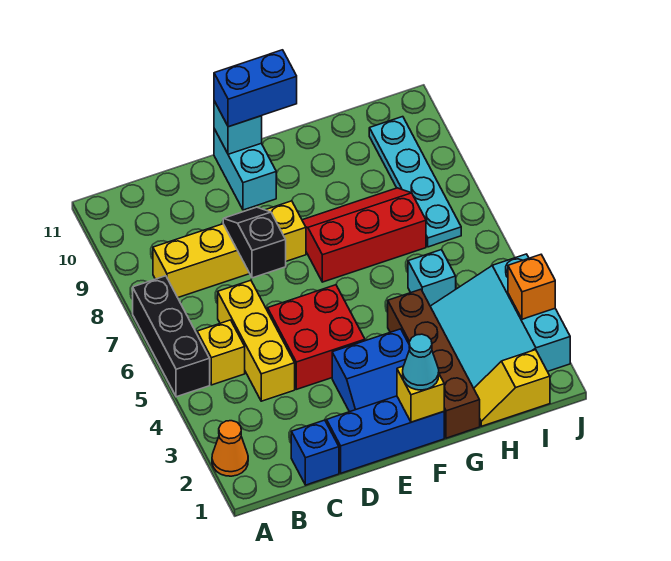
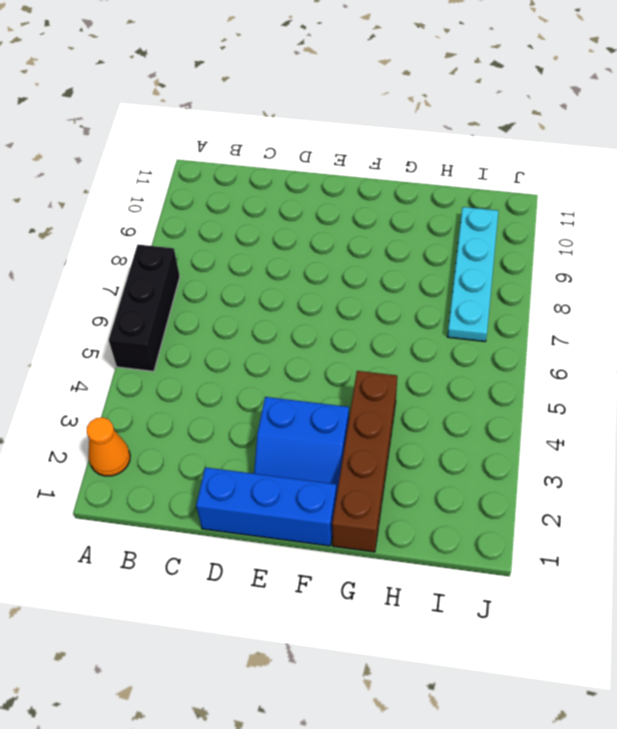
none -> yellow brick B5 level 1
none -> yellow brick B8:E8 level 1
none -> blue brick C1 level 1

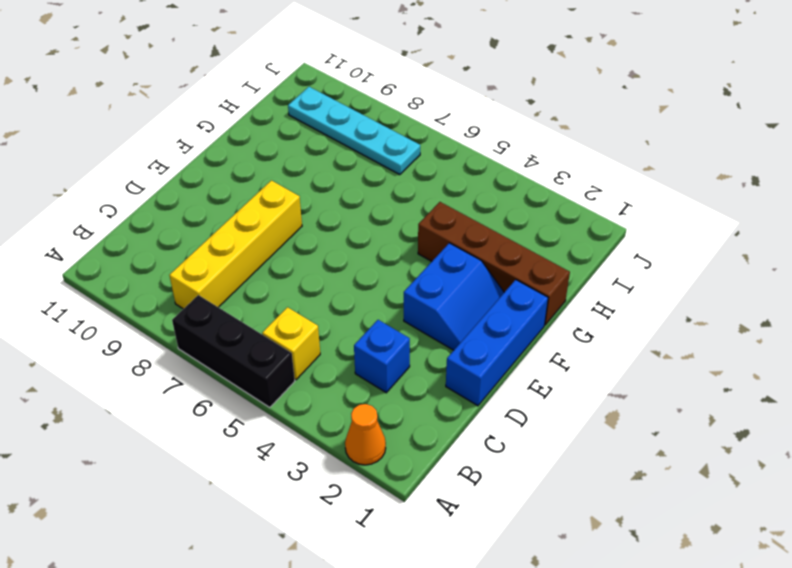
blue brick C3 level 1 -> blue brick C1 level 1
none -> yellow brick C4:C6 level 1
none -> red brick D4:E5 level 1
none -> cyan brick E10:E11 level 1

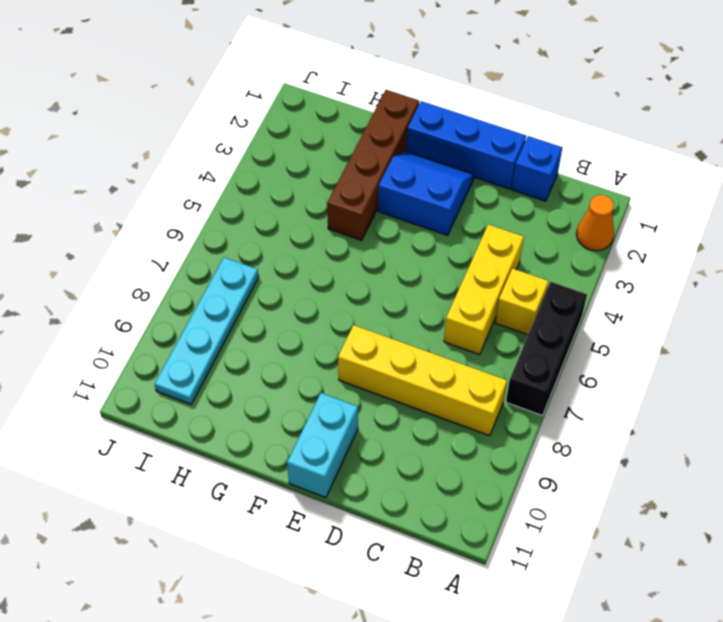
none -> red brick D4:E5 level 1
none -> red slope F7:H8 level 1 top 7
none -> yellow slope H1:I1 level 1 top I

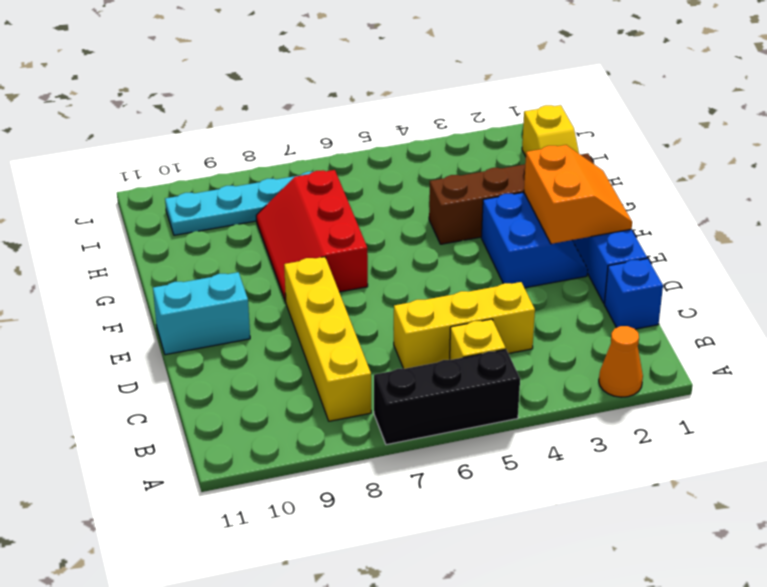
orange slope E1:F2 level 2 top 2 -> yellow brick F1 level 2
none -> red brick D4:E5 level 1
none -> cyan slope H2:J4 level 1 top J
none -> cyan brick H5 level 1

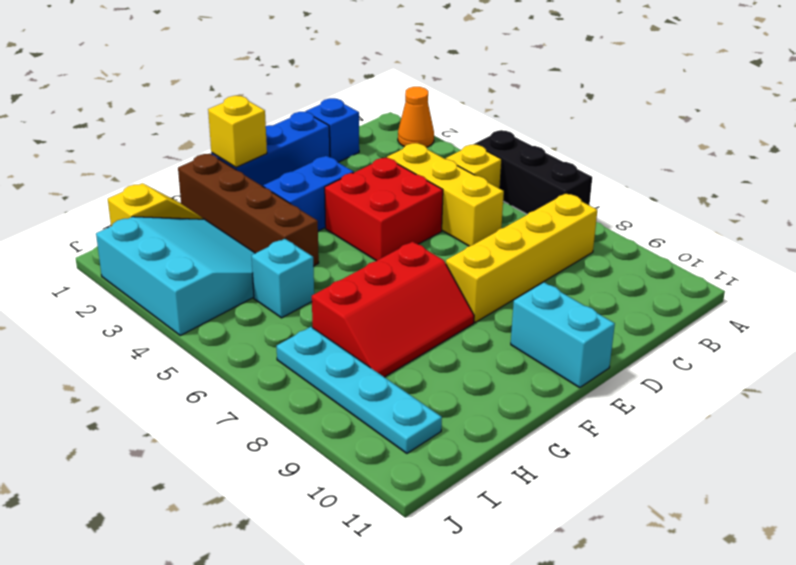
none -> black slope D7:D8 level 2 top 7
none -> cyan brick E11 level 2
none -> orange brick J3 level 2

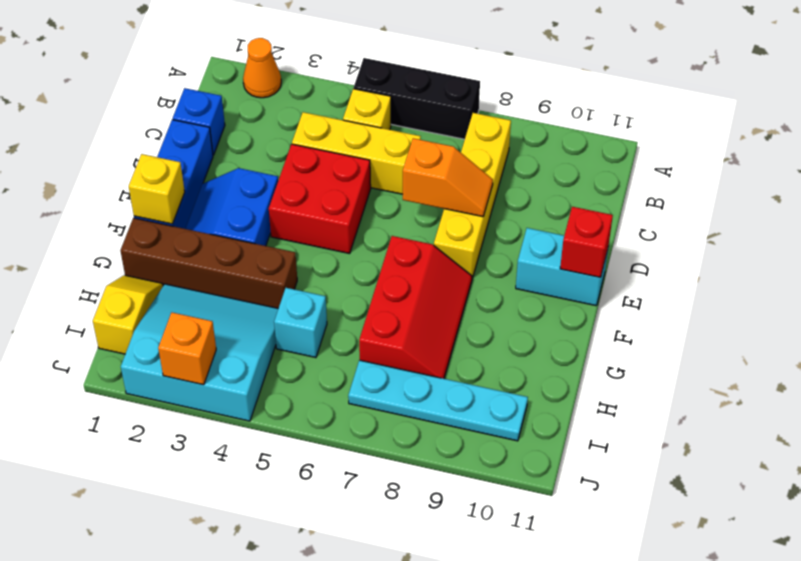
orange slope D7:D8 level 2 top 7 -> black slope D7:D8 level 2 top 7
red brick E11 level 2 -> cyan brick E11 level 2
none -> blue brick E11:F11 level 3
none -> cyan cone F1 level 3

